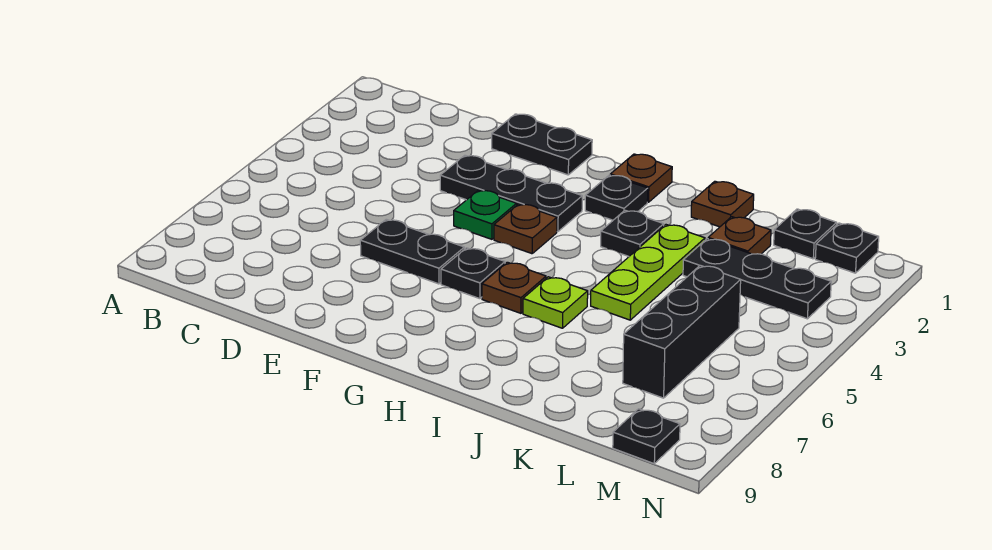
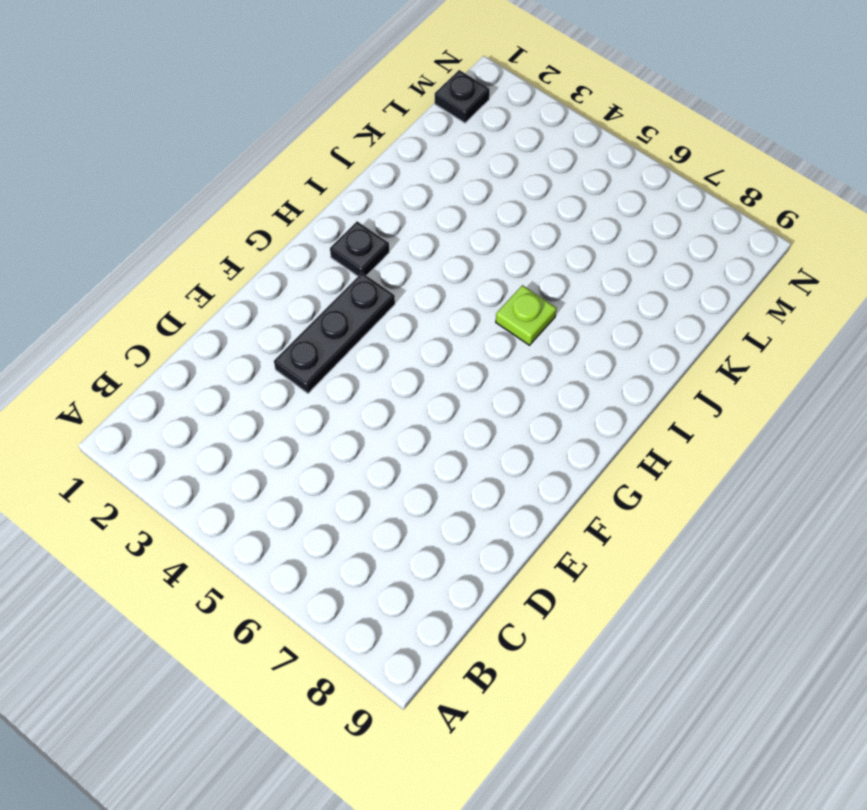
none -> black plate E1:F1 level 1
none -> black plate E6:F6 level 1
none -> green plate F4 level 1

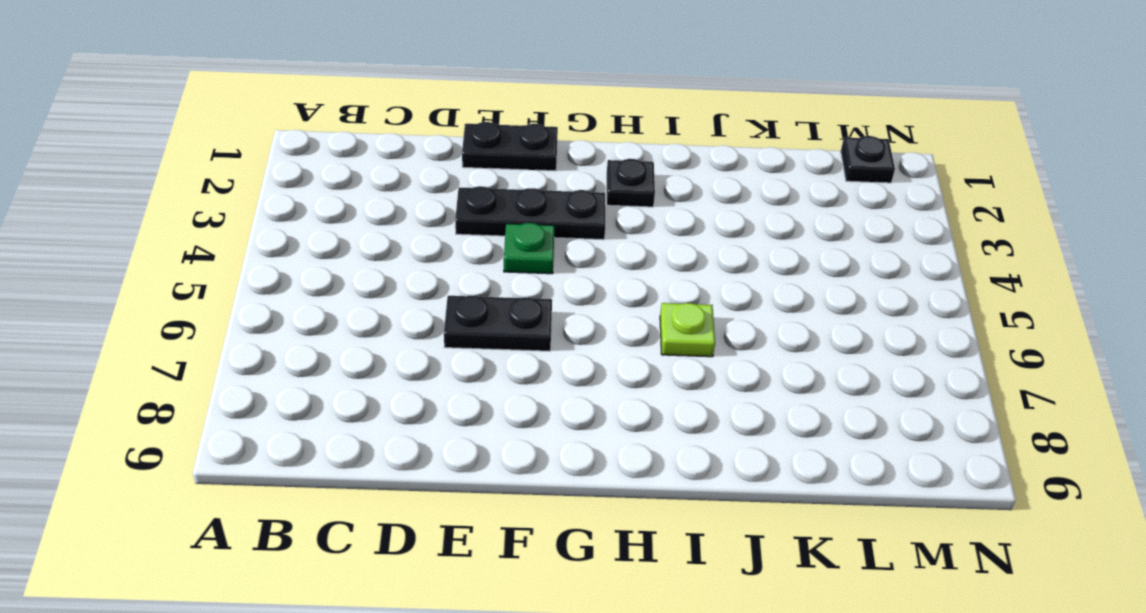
none -> brown plate G4 level 1
none -> black plate G6 level 1
none -> brown plate H1 level 1

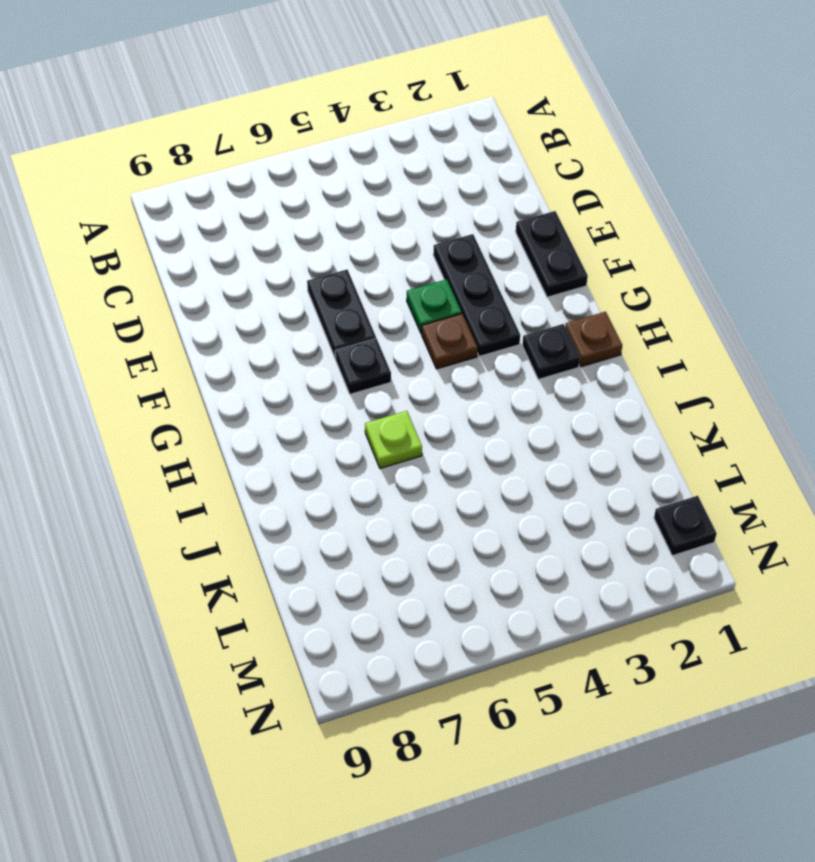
none -> brown plate H6 level 1
none -> black plate I3 level 1
none -> brown plate J1 level 1

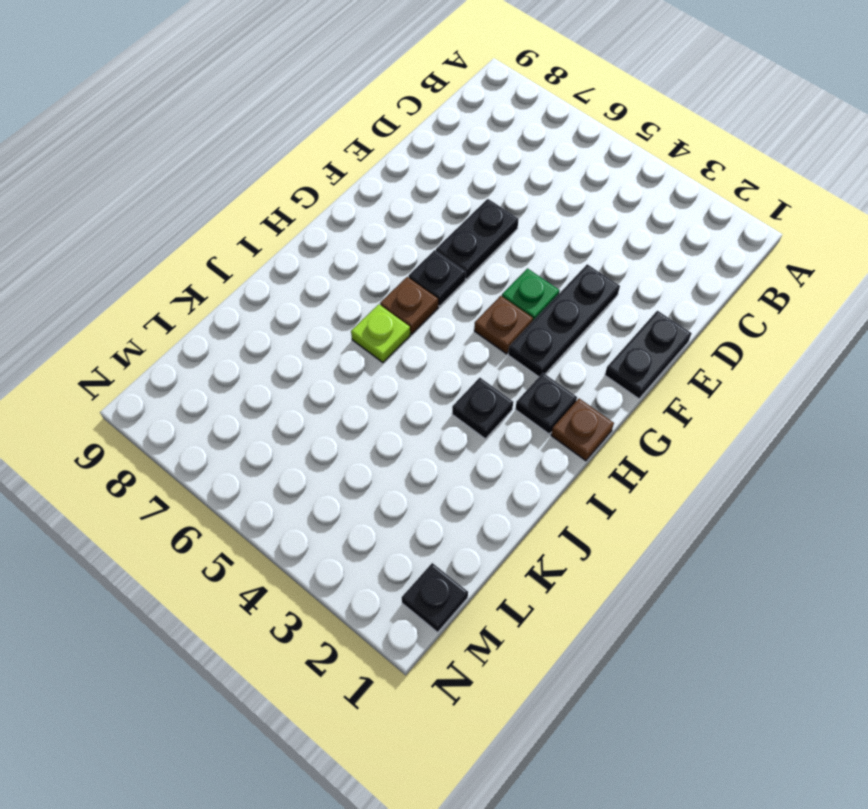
none -> brown plate J1 level 1
none -> lime plate J3:J5 level 1
none -> brown plate K2 level 1

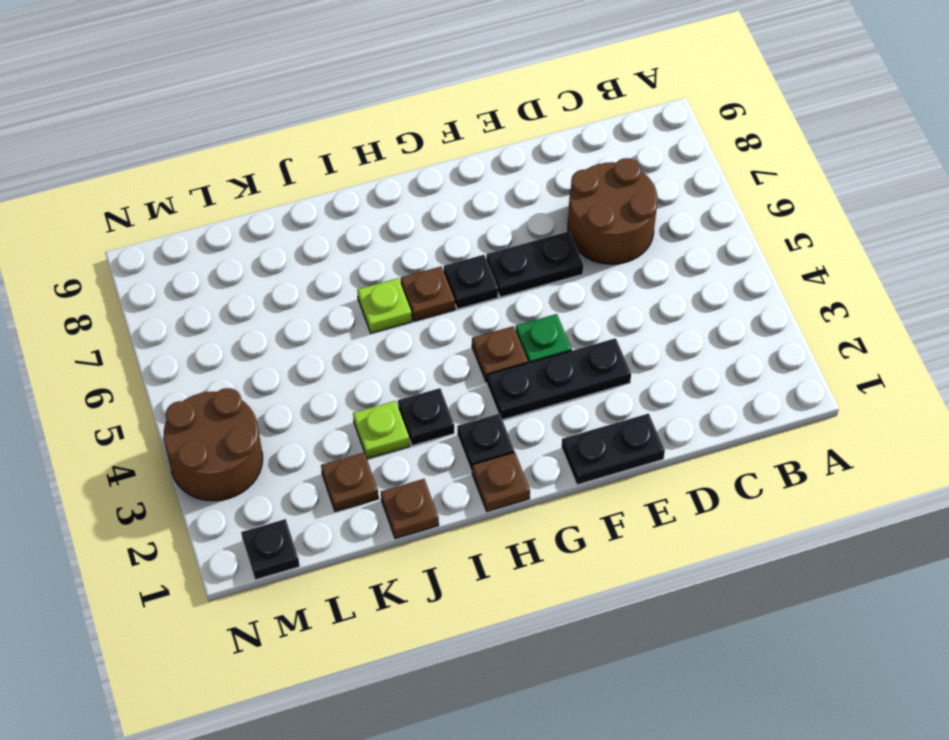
brown round brick C6:D7 level 1 -> none
lime plate J3 level 1 -> lime plate J3:J5 level 1
brown round brick M3:N4 level 1 -> black plate K3:M3 level 1
none -> black plate L1 level 1
none -> black brick L5:L7 level 1
none -> black plate M9 level 1

